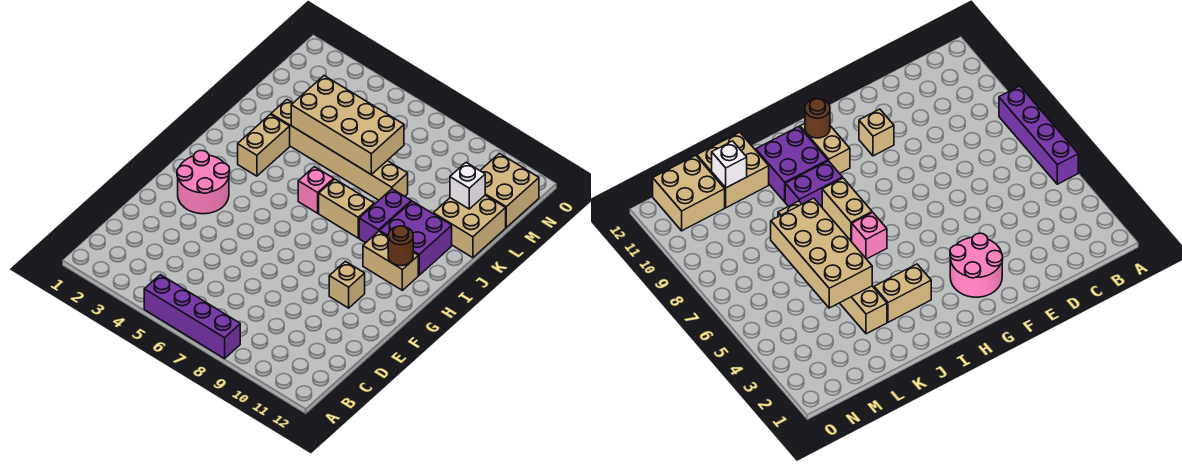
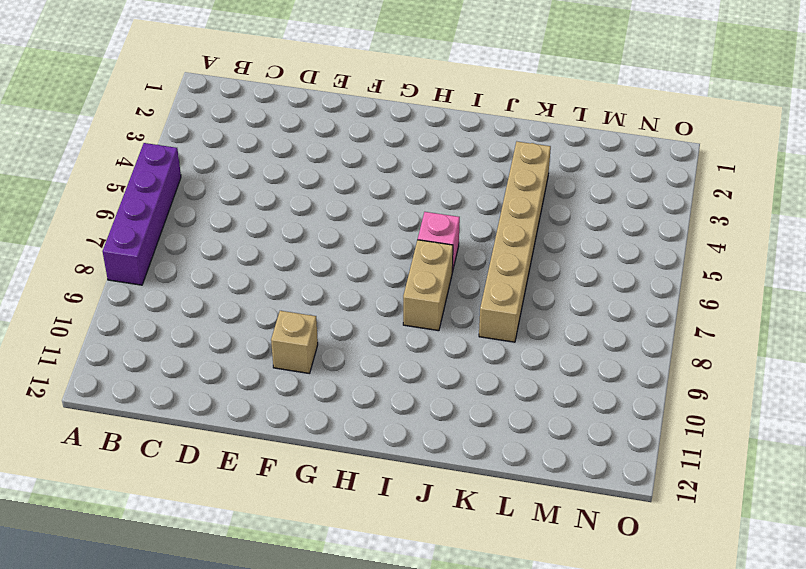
none -> pink round brick F2:G3 level 1
none -> tan brick H10:H11 level 1
none -> tan brick I3:J3 level 1

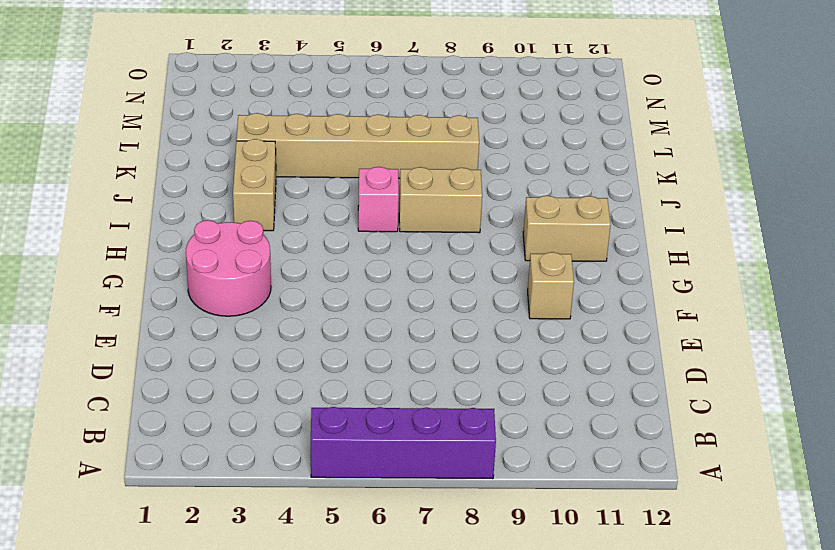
none -> purple brick I9:J9 level 1
none -> purple brick I10:J11 level 1
none -> tan brick K11:L12 level 1

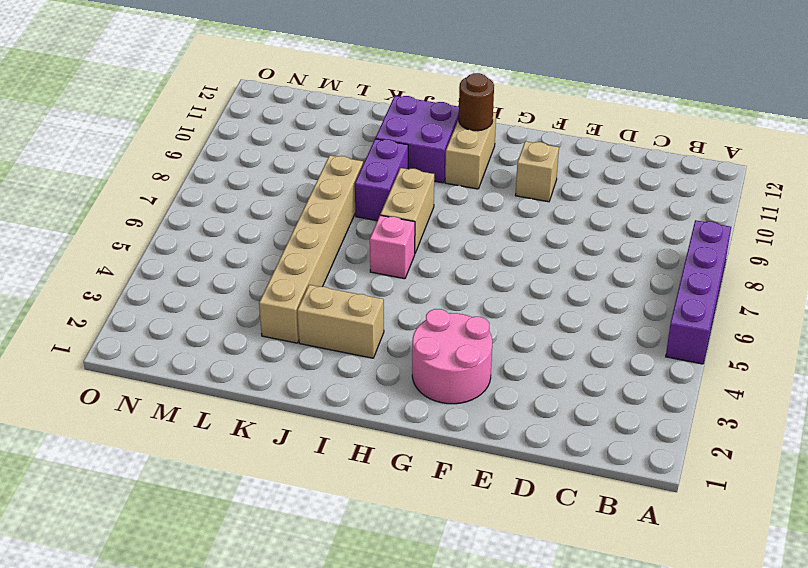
purple brick J8:J9 level 1 -> purple brick I9:J9 level 1
none -> tan brick K11:L12 level 1
none -> tan brick M11:N12 level 1
none -> tan brick K4:L7 level 2

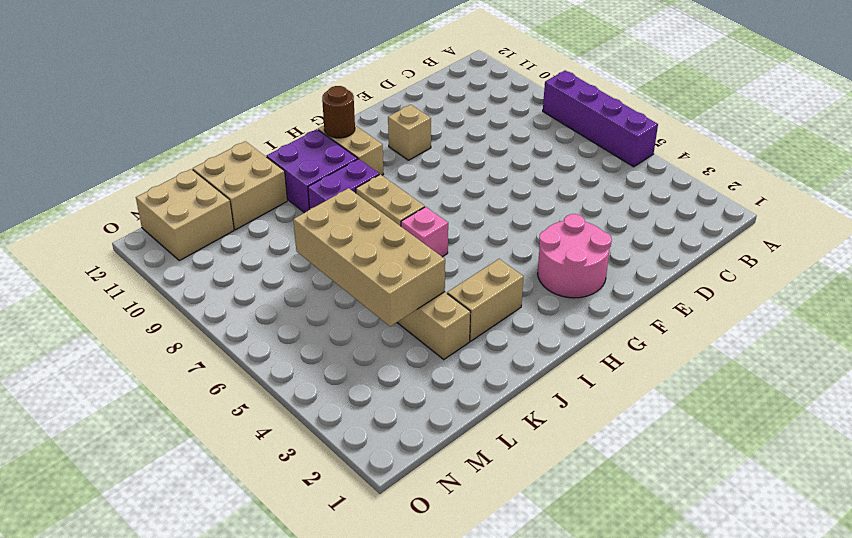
none -> white brick L11 level 2

